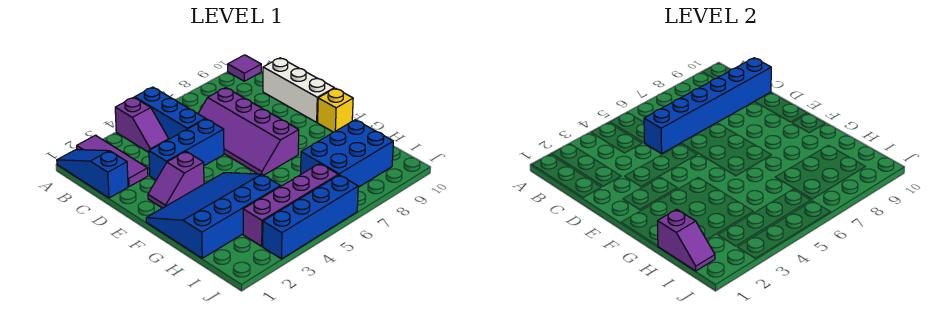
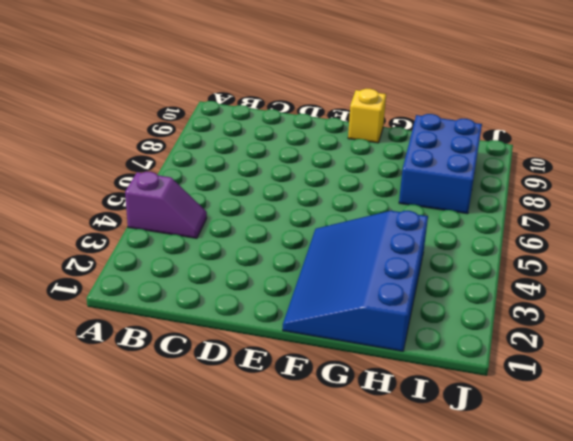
none -> blue slope A1:C1 level 1 top C
none -> purple tile A2:C2 level 1
none -> blue brick A5:C5 level 1

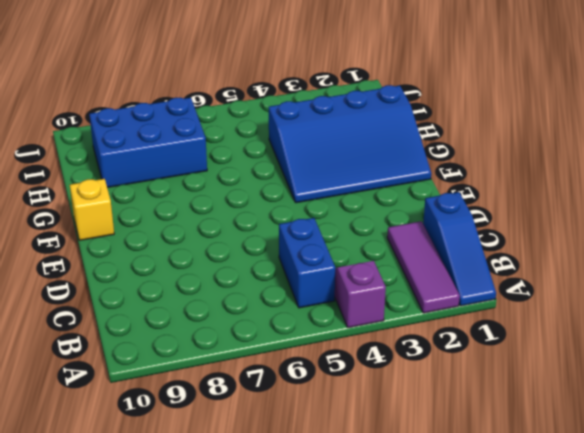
blue brick B5:C5 level 1 -> blue brick A5:C5 level 1
none -> purple tile A10 level 1
none -> purple slope C6:F7 level 1 top 7
none -> white brick C10:E10 level 1

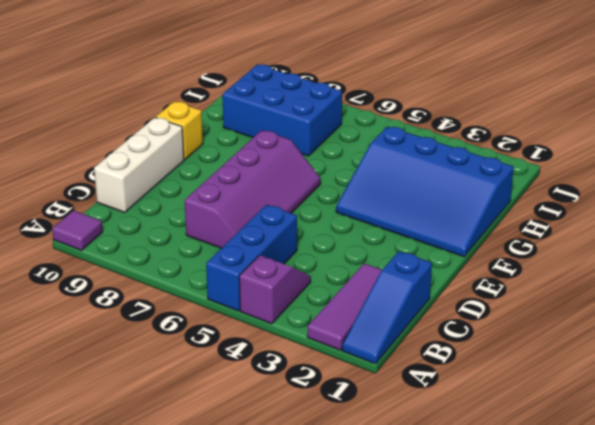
none -> blue brick D3:D5 level 1
none -> purple slope E2:E3 level 1 top 3
none -> purple brick I3:I6 level 1

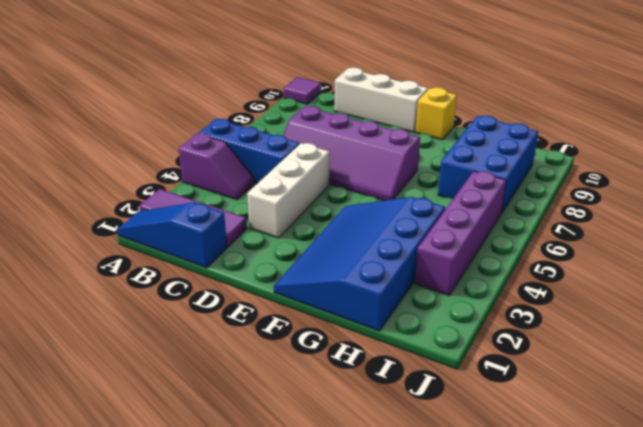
white brick D3:D5 level 1 -> blue brick D3:D5 level 1
none -> purple slope E2:E3 level 1 top 3
none -> blue brick J3:J6 level 1
none -> blue brick C5:C10 level 2

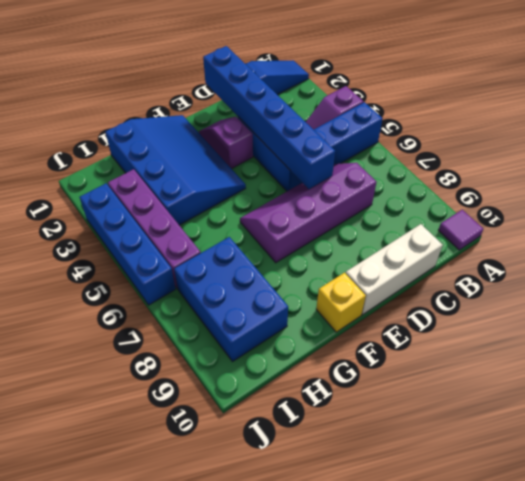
blue brick D1:D6 level 2 -> blue brick C5:C10 level 2
none -> purple tile A2:C2 level 1
none -> purple slope H1:I1 level 2 top H

